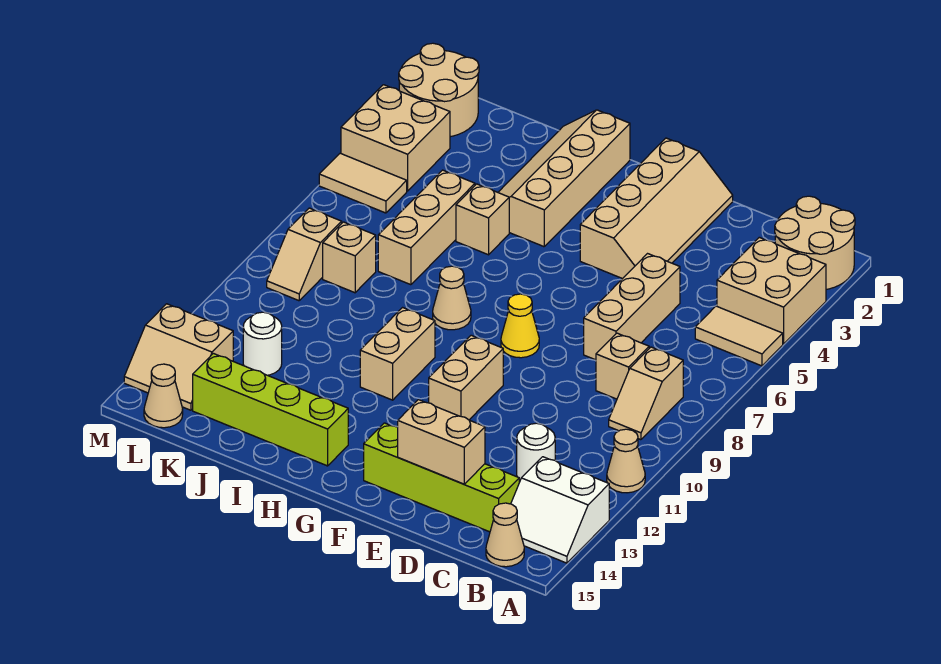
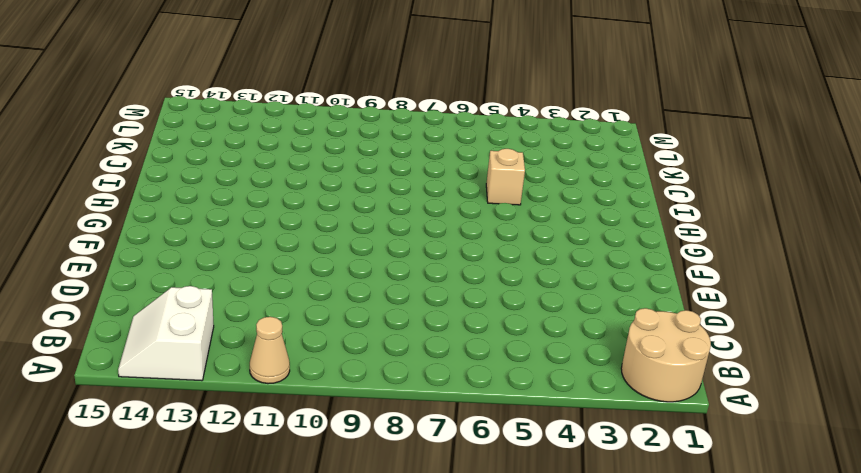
none -> tan brick A3:B4 level 1
none -> tan tile A5:B5 level 1
none -> tan slope B8:B9 level 1 top 8

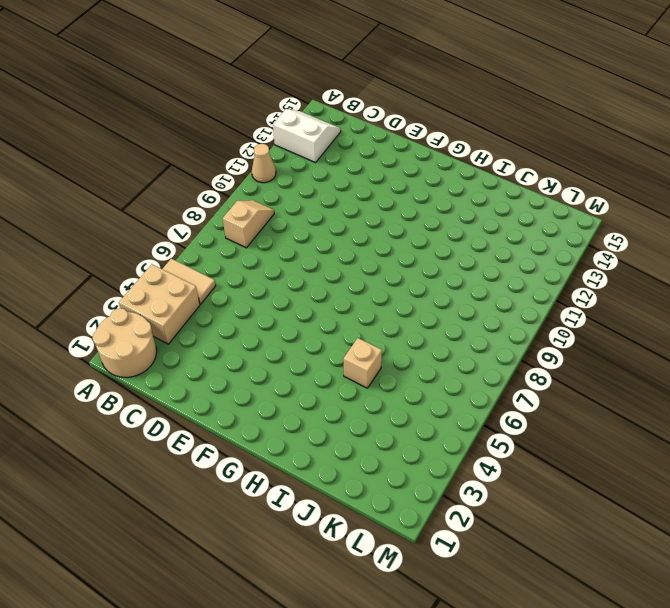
none -> tan cone B15 level 1
none -> tan brick C8 level 1
none -> white round brick C12 level 1

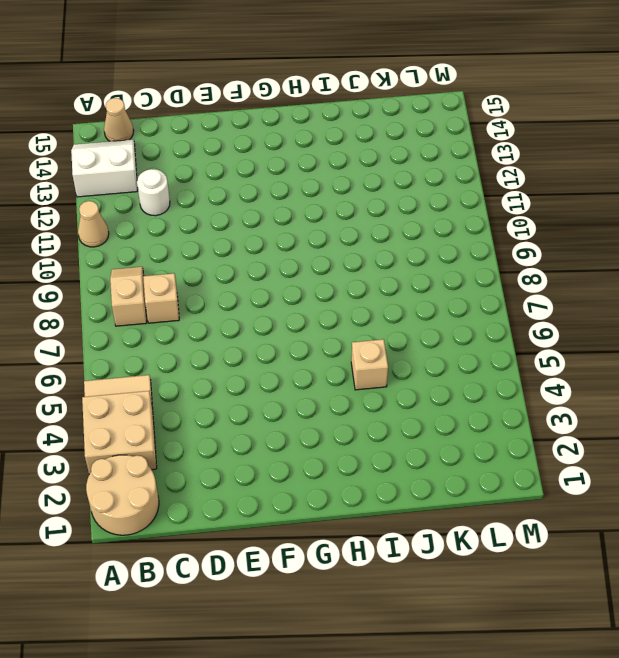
none -> lime brick C14:F14 level 1
none -> tan brick D5:D7 level 1
none -> tan slope E1:F4 level 1 top F

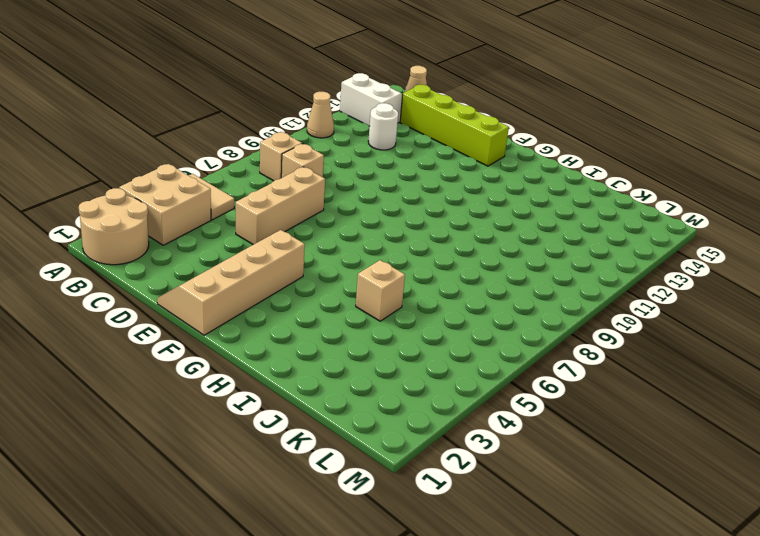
none -> yellow cone F8 level 1
none -> tan brick F10:F11 level 1
none -> tan slope H1:I4 level 1 top H

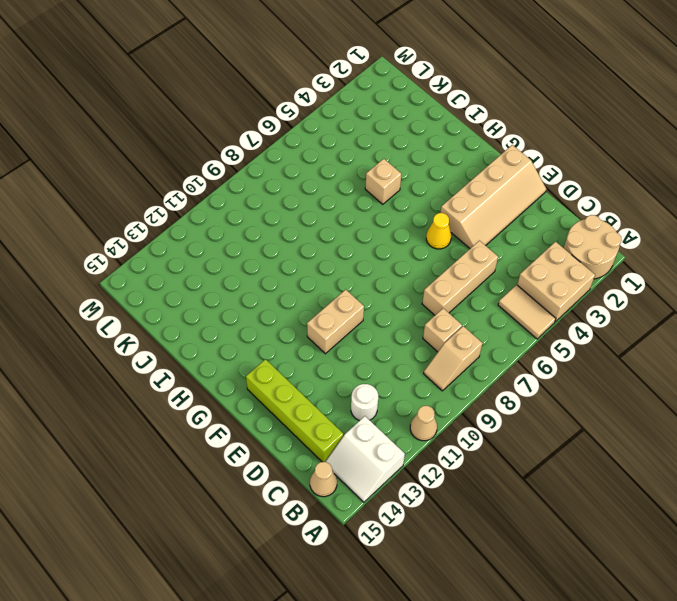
yellow cone F5 level 1 -> yellow cone F8 level 1
none -> tan slope H1:I4 level 1 top H
none -> tan cone H8 level 1
none -> tan brick H10:H11 level 1

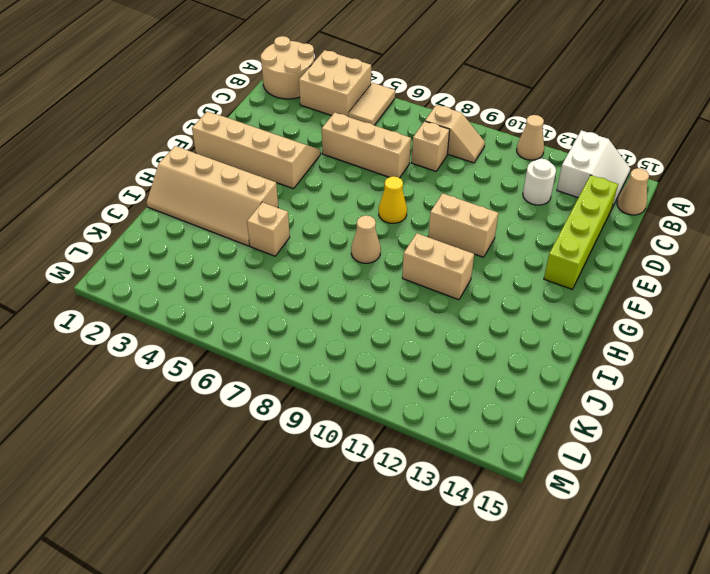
none -> lime brick H14:K14 level 1
none -> tan brick J5:J7 level 1
none -> tan brick K8 level 1

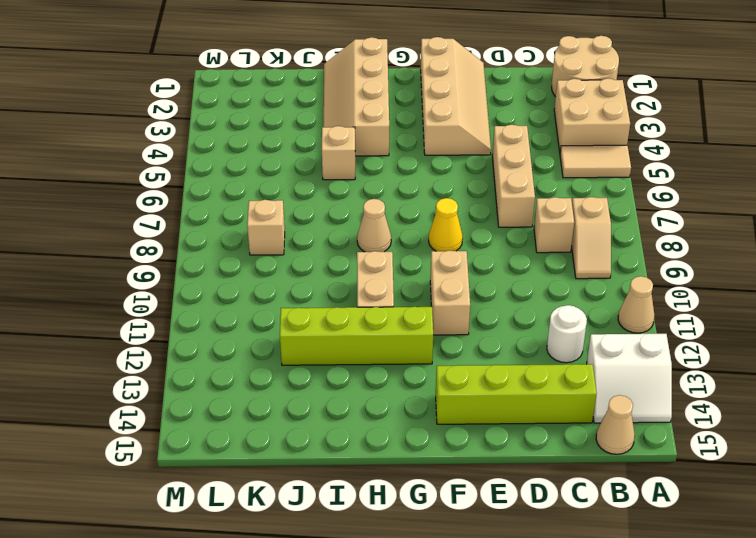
lime brick G12:J12 level 1 -> lime brick H14:K14 level 1
none -> tan brick J5:J7 level 1
none -> white round brick K12 level 1
none -> tan round brick L1:M2 level 1

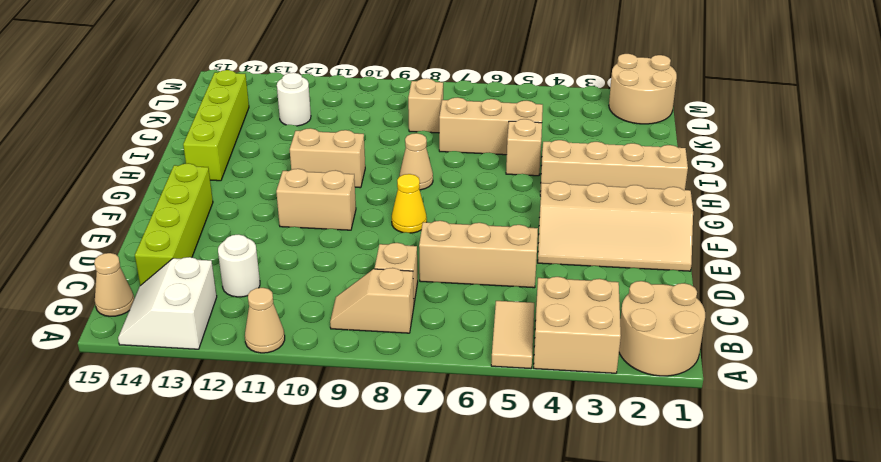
none -> tan brick L3:M4 level 1
none -> tan tile L5:M5 level 1
none -> tan slope L8:L9 level 1 top 8

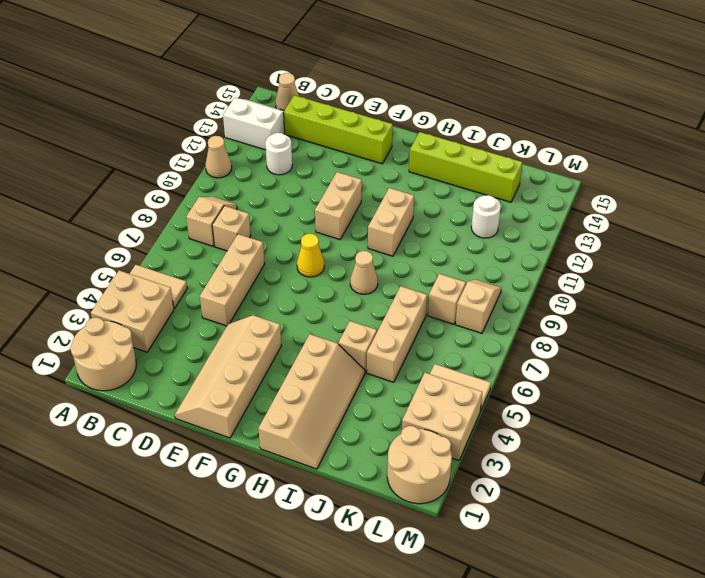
none -> tan slope L13:M14 level 1 top 13
none -> tan cone L15 level 1
none -> tan brick D14:E14 level 2

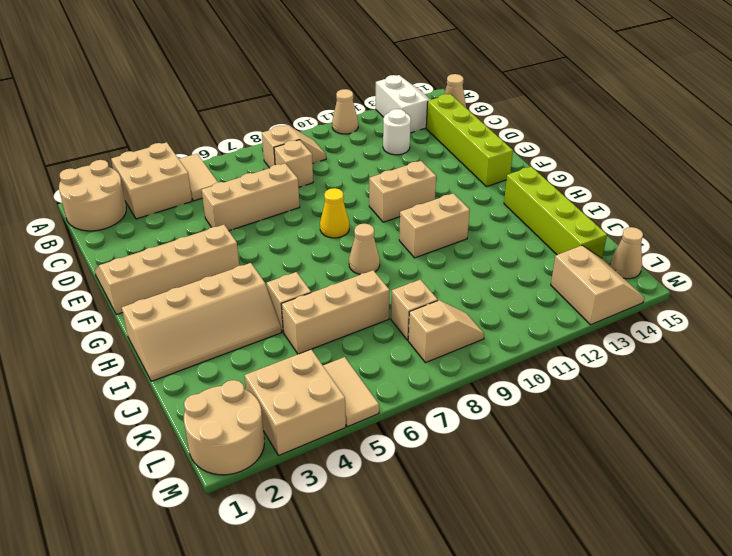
none -> white round brick K12 level 1
none -> tan brick D14:E14 level 2

